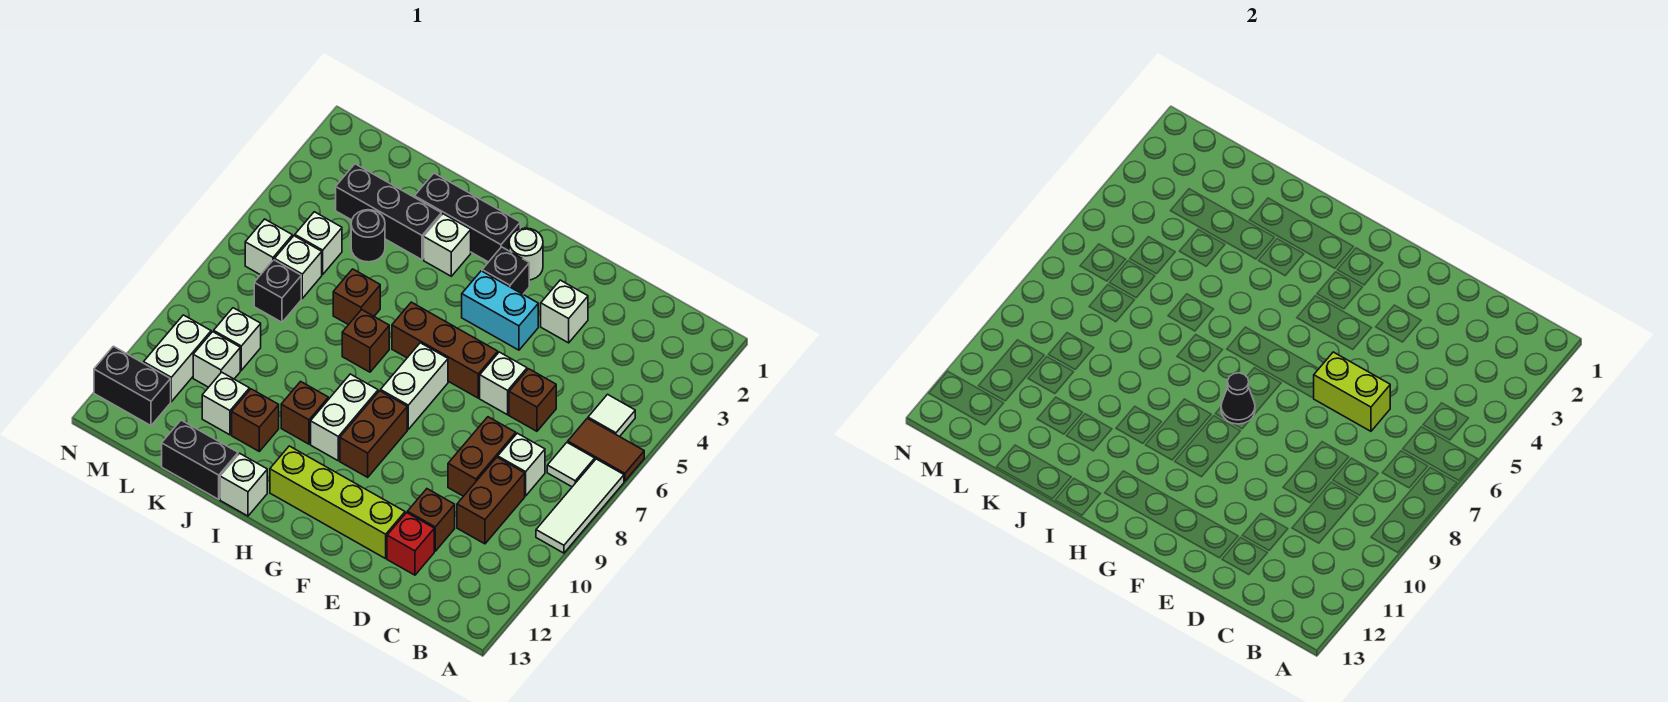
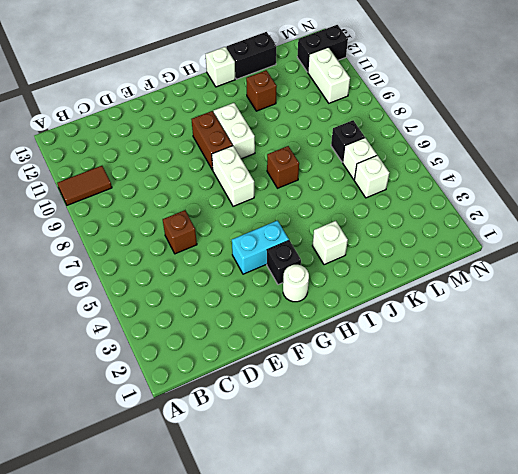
brown tile A10:B10 level 1 -> brown tile A6:B6 level 1
none -> white tile A7:A9 level 1
none -> white tile B5 level 1
none -> white tile B7 level 1
none -> white brick C8 level 1

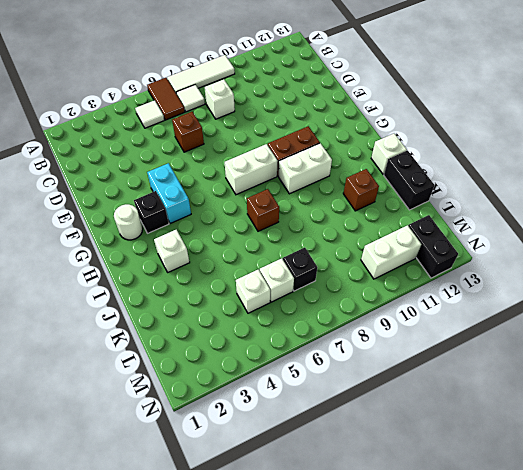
none -> brown brick C9:C10 level 1
none -> brown brick D8:D9 level 1
none -> brown brick D11 level 1
none -> red brick D12 level 1

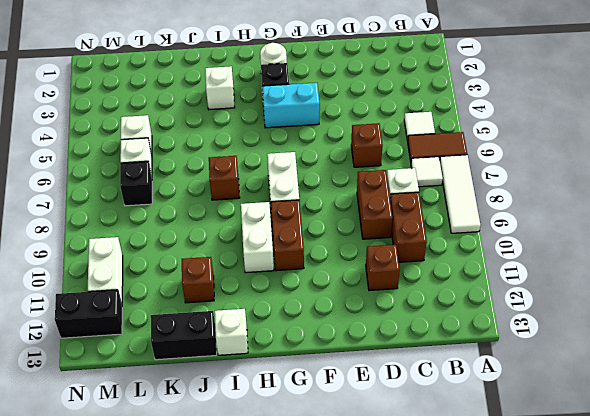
none -> red brick D12 level 1
none -> white brick E3 level 1
none -> white brick E6 level 1
none -> lime brick E12:H12 level 1

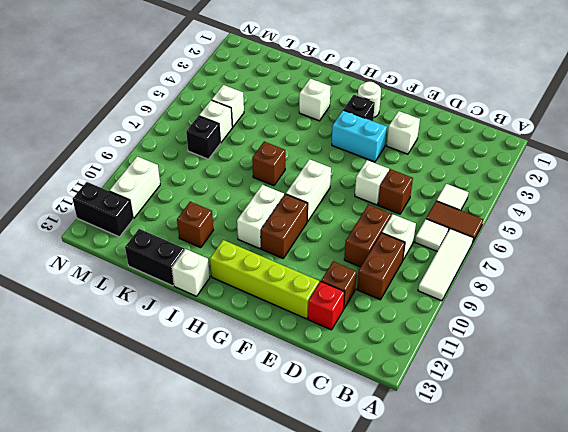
none -> brown brick F6:H6 level 1
none -> black brick H2:J2 level 1
none -> brown brick I10 level 1
none -> black brick J3:L3 level 1

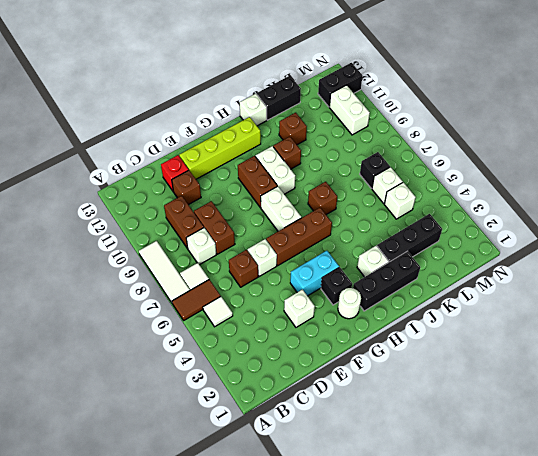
none -> brown brick J6 level 1
none -> black round brick K4 level 1
none -> white brick K11 level 1
none -> white brick L9 level 1

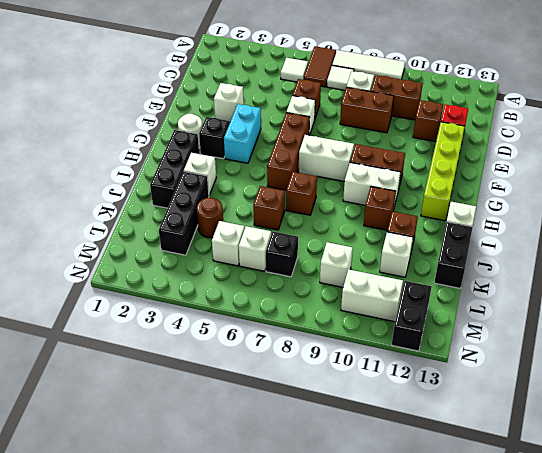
brown round brick K4 level 1 -> black round brick K4 level 1
none -> white brick L10 level 1
none -> white brick M6 level 1
none -> lime brick D6:E6 level 2
none -> black cone G8 level 2

